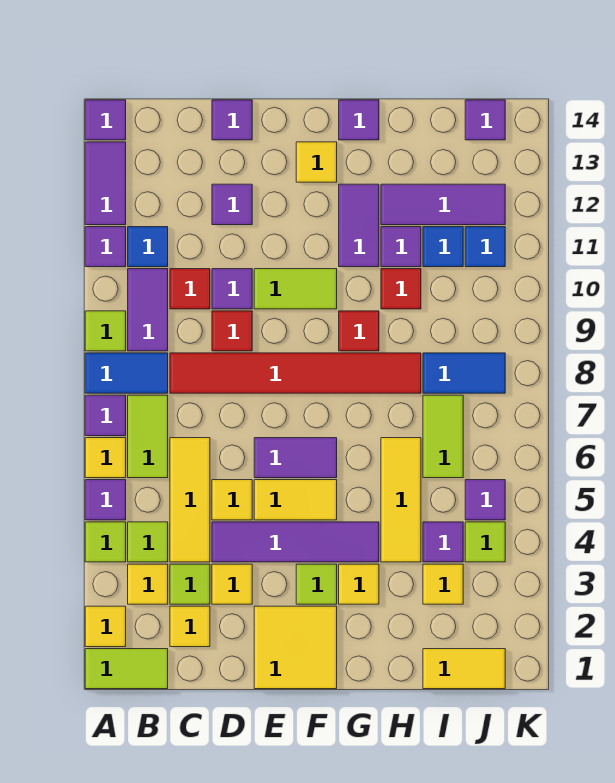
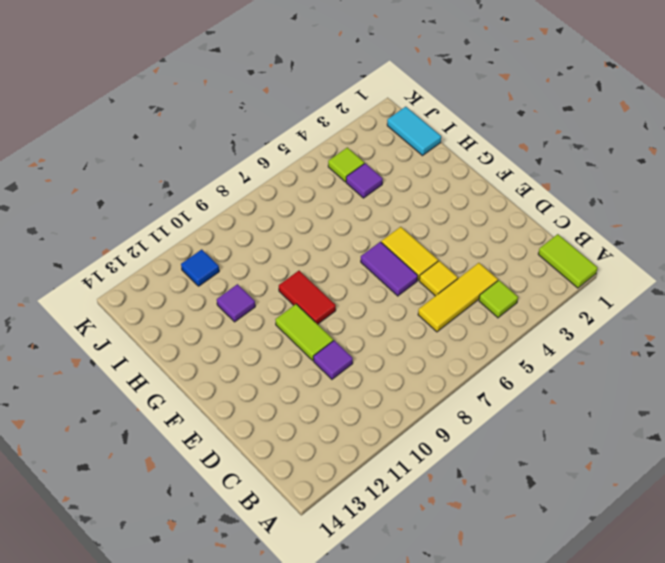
red tile F9:G9 level 1 -> red tile G9 level 1
cyan tile I1:J1 level 1 -> yellow tile I1:J1 level 1
none -> yellow tile A2 level 1
none -> lime tile A4 level 1
none -> purple tile A5 level 1
none -> yellow tile A6 level 1

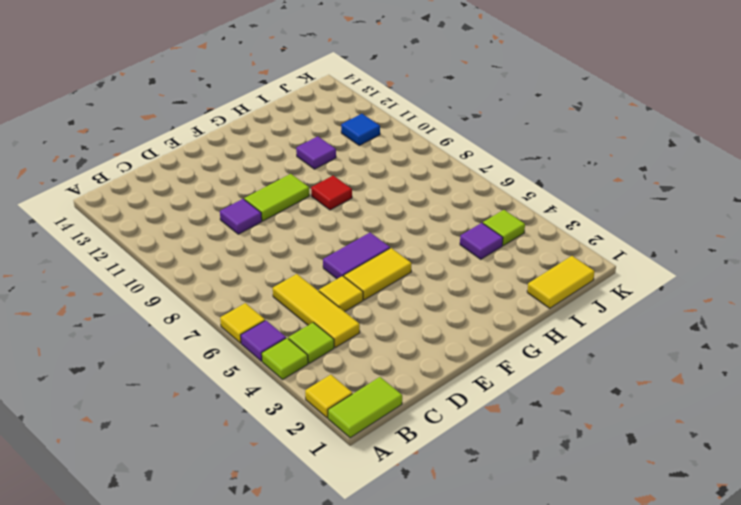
none -> purple tile A7 level 1
none -> blue tile A8:B8 level 1
none -> lime tile A9 level 1
none -> purple tile A11 level 1

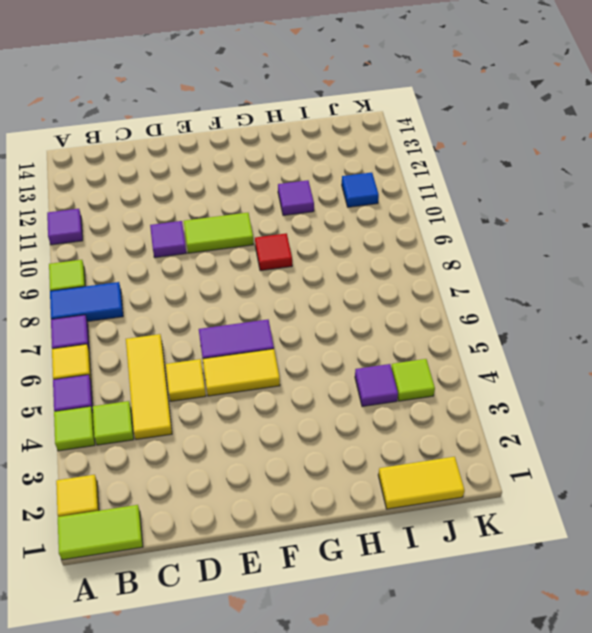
none -> purple tile A12:A13 level 1
none -> purple tile A14 level 1
none -> yellow tile B3 level 1
none -> lime tile B6:B7 level 1

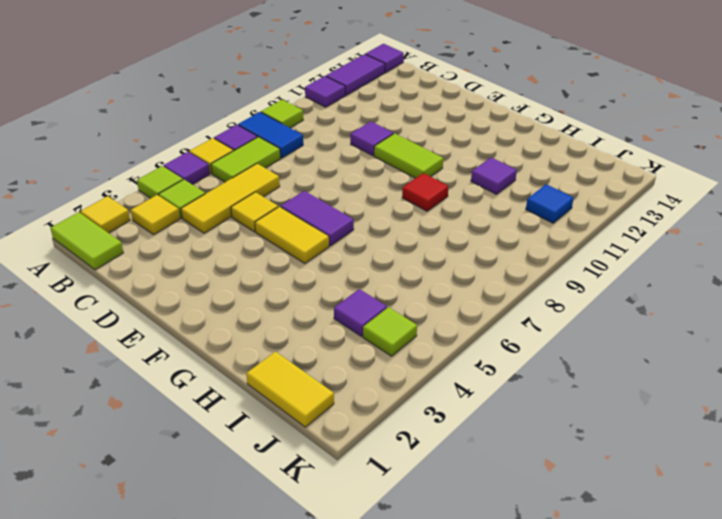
none -> purple tile B9:B10 level 1
none -> blue tile B11 level 1
none -> yellow tile C2 level 1
none -> lime tile C3 level 1

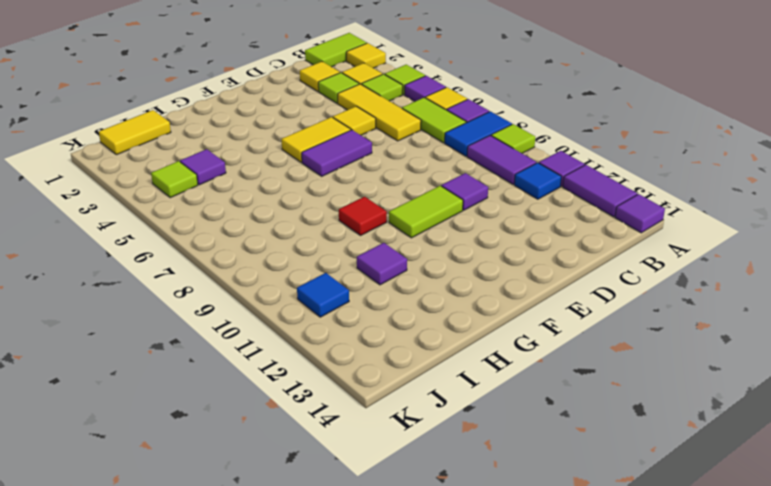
none -> red tile C8:H8 level 1
none -> red tile C10 level 1
none -> yellow tile D3 level 1
none -> purple tile D4:G4 level 1

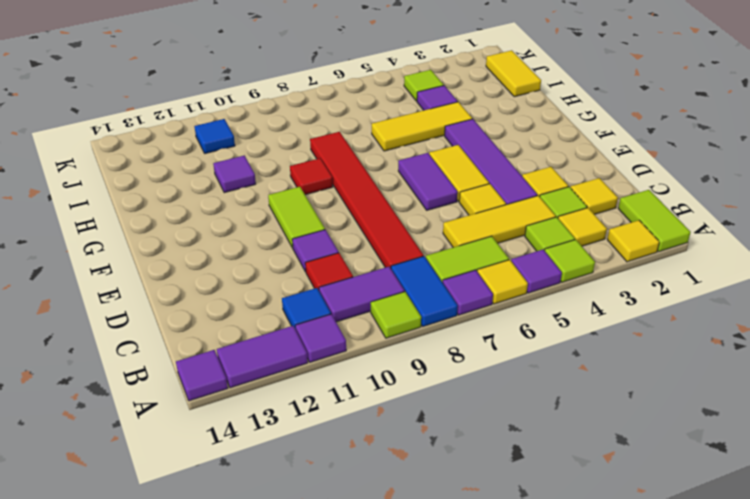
none -> red tile D9 level 1
none -> purple tile D12 level 1
none -> purple tile D14 level 1
none -> yellow tile E1:F2 level 1

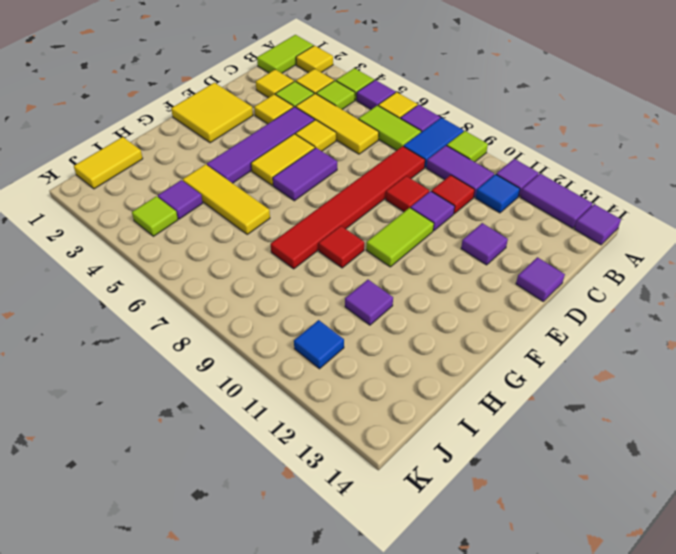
none -> lime tile F3 level 1
none -> yellow tile F13 level 1
none -> yellow tile G3 level 1
none -> purple tile G11:G12 level 1

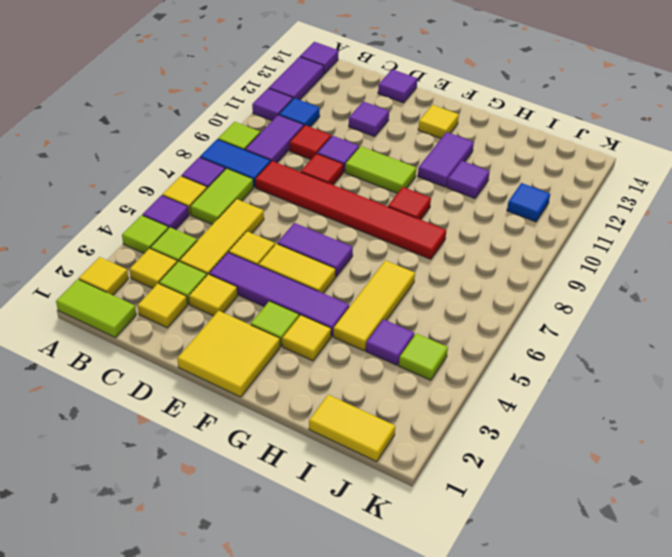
none -> purple tile G14 level 1
none -> red tile H10 level 1
none -> purple tile H12:J12 level 1
none -> yellow tile I3 level 1

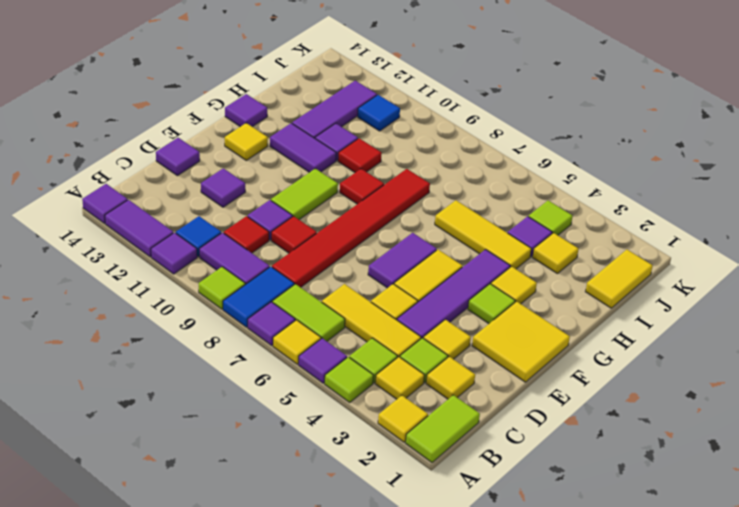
none -> lime tile I6:I7 level 1
none -> blue tile I8:J8 level 1
none -> blue tile I11 level 1
none -> purple tile J5 level 1

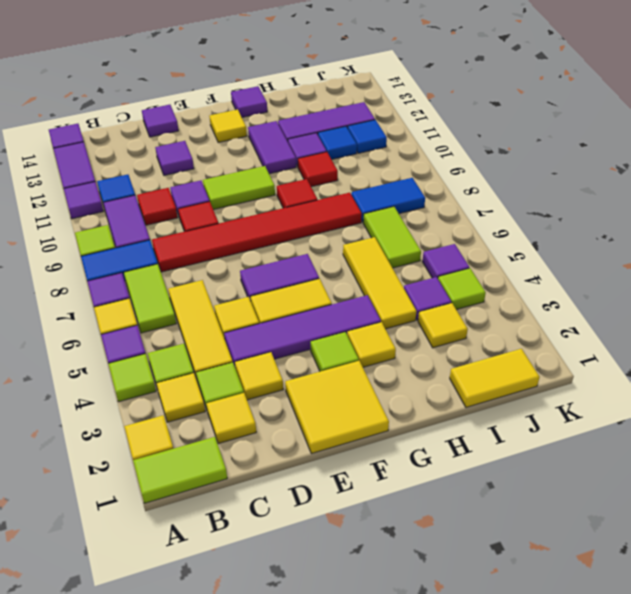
none -> purple tile J14 level 1

